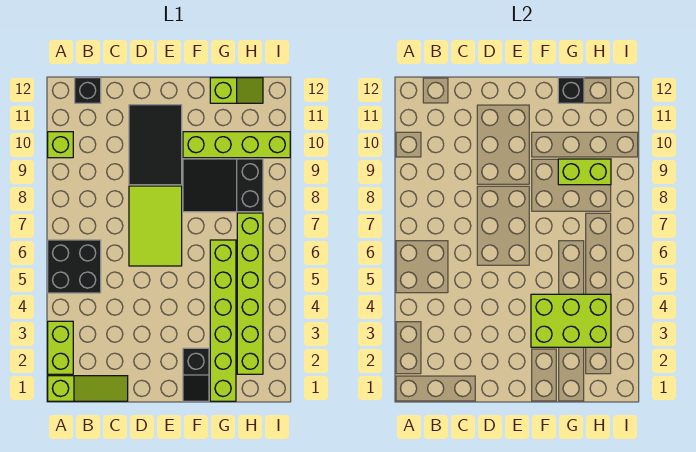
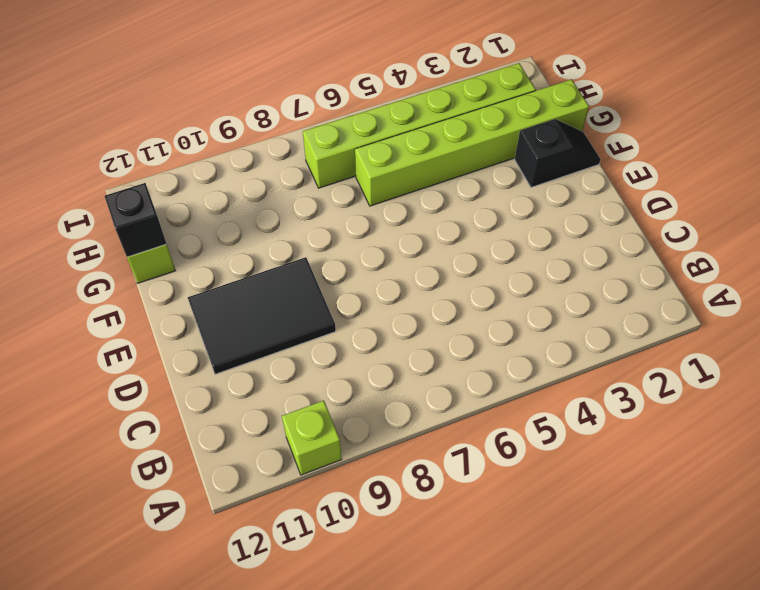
none -> lime slope A1:C1 level 1 top A
none -> lime brick A2:A3 level 1
none -> black brick A5:B6 level 1

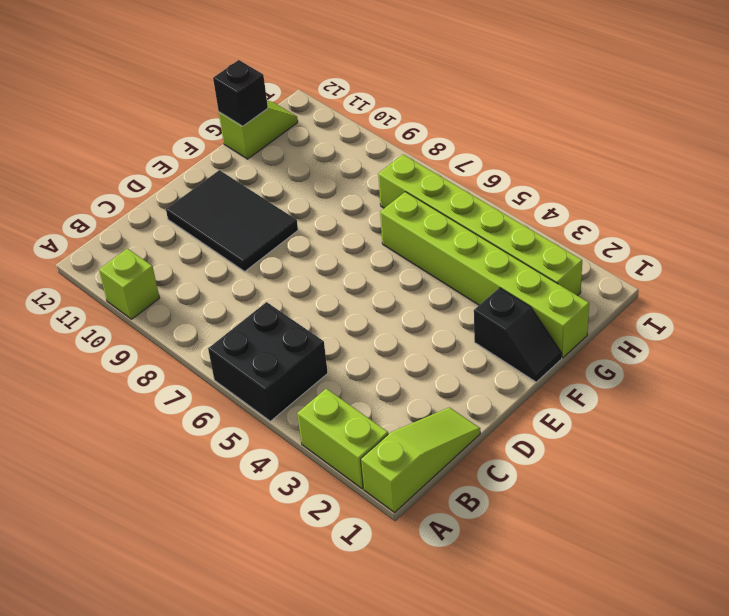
none -> black brick B12 level 1
none -> lime tile D6:E8 level 1
none -> black slope F8:H9 level 1 top H

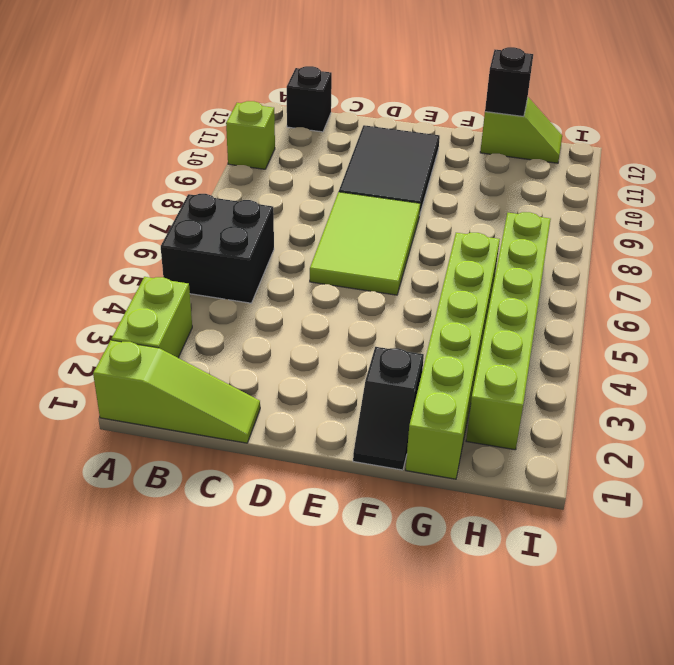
none -> black slope F8:H9 level 1 top H
none -> lime brick F10:I10 level 1
none -> lime brick F3:H4 level 2

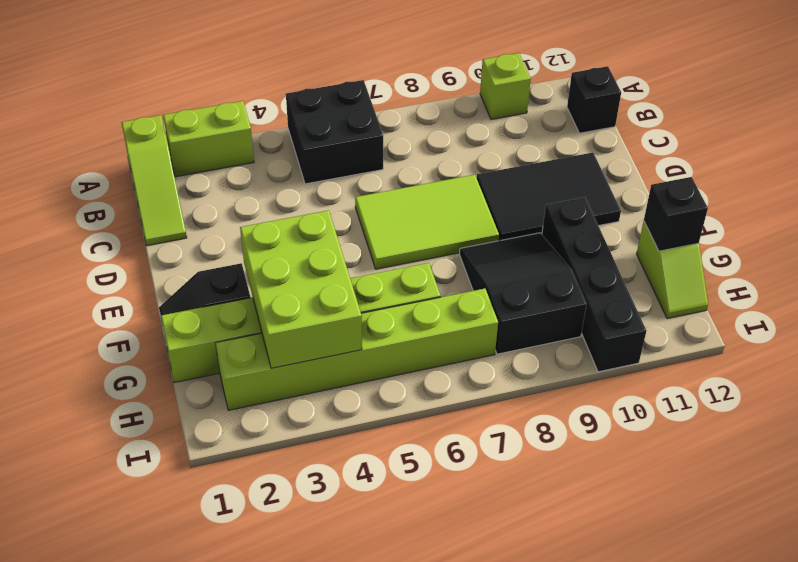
black brick F10:I10 level 1 -> lime brick F10:I10 level 1
none -> lime brick G9:H9 level 2

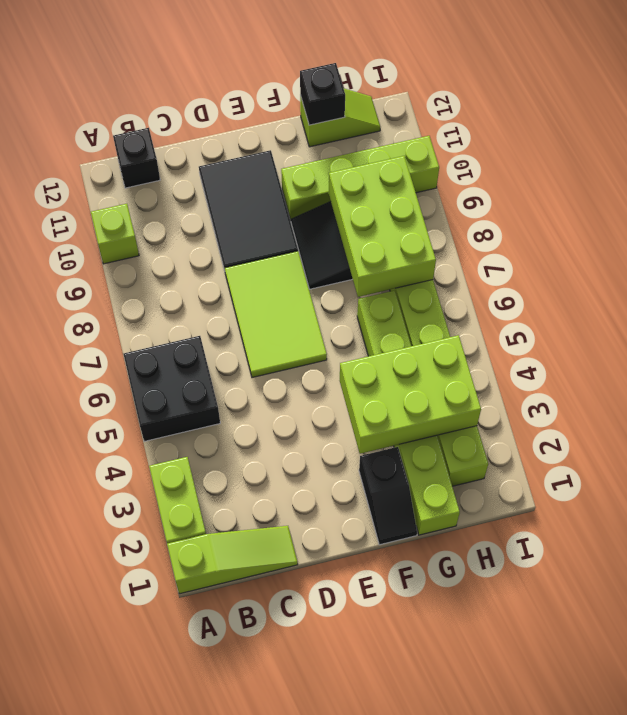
lime brick G7:H9 level 2 -> lime brick G9:H9 level 2

